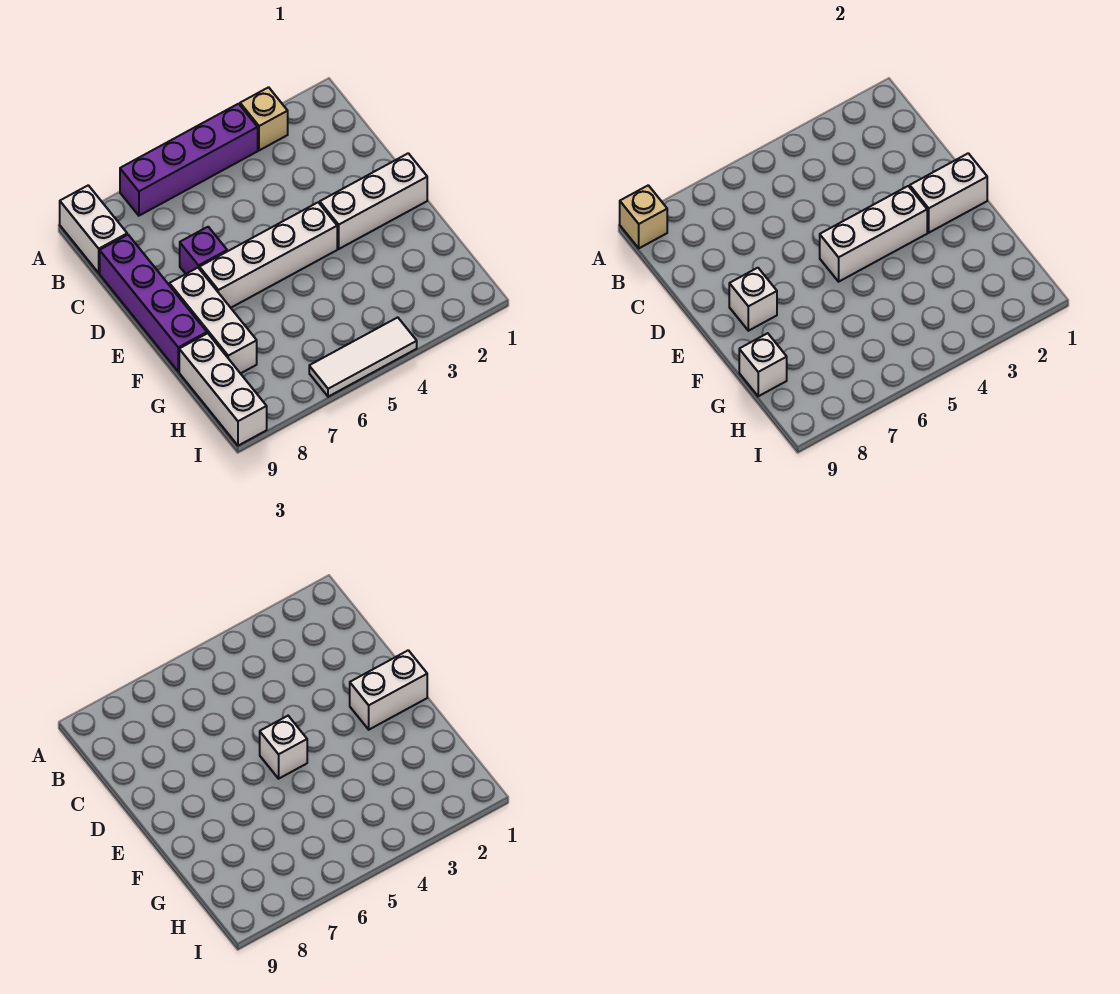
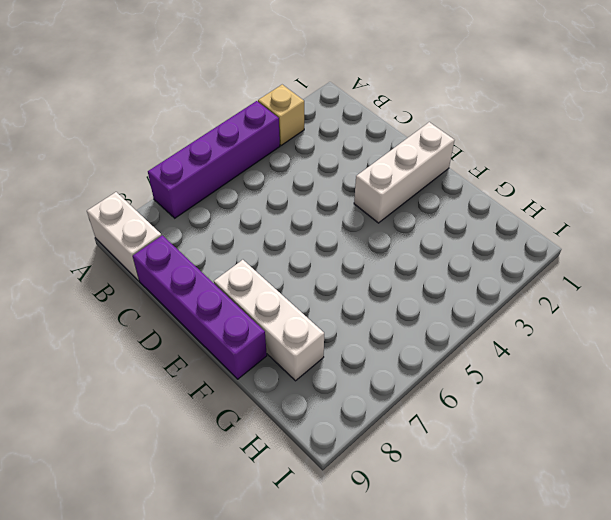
none -> purple brick D7 level 1
none -> white brick E4:E7 level 1
none -> white brick G9:I9 level 1

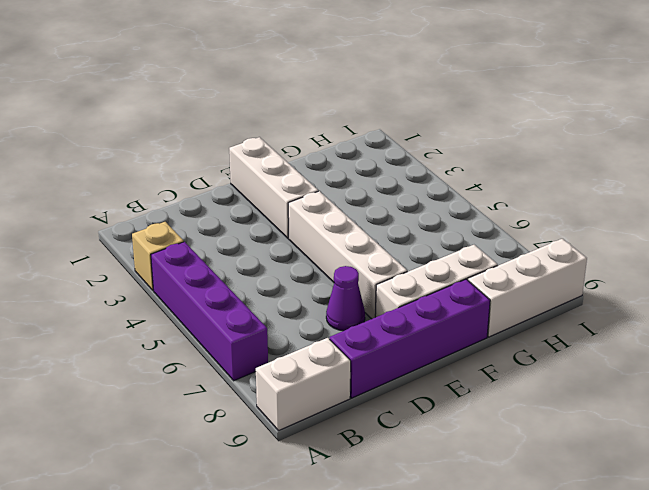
purple cone D7 level 1 -> purple brick D7 level 1
none -> white tile I4:I6 level 1
none -> tan brick A9 level 2
none -> white brick E1:E2 level 2

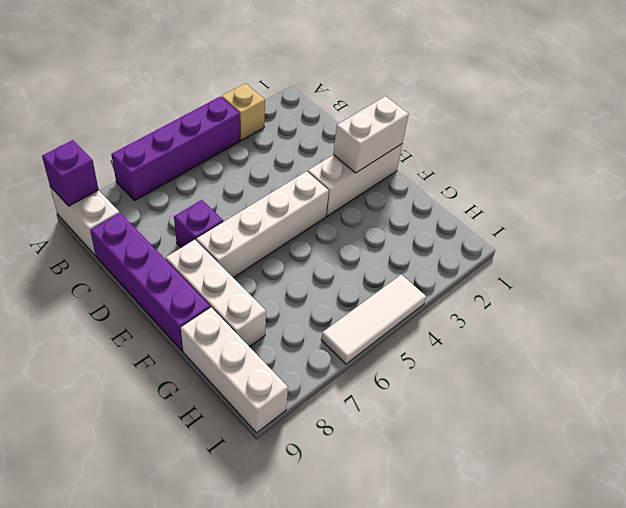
purple brick A9 level 2 -> tan brick A9 level 2
none -> white brick E3:E5 level 2
none -> white brick E8 level 2
none -> white brick G9 level 2

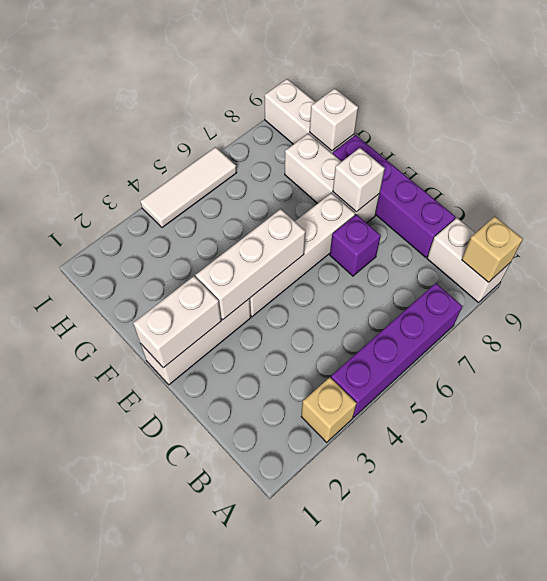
none -> white brick E1:E2 level 3
none -> white brick E5 level 3

